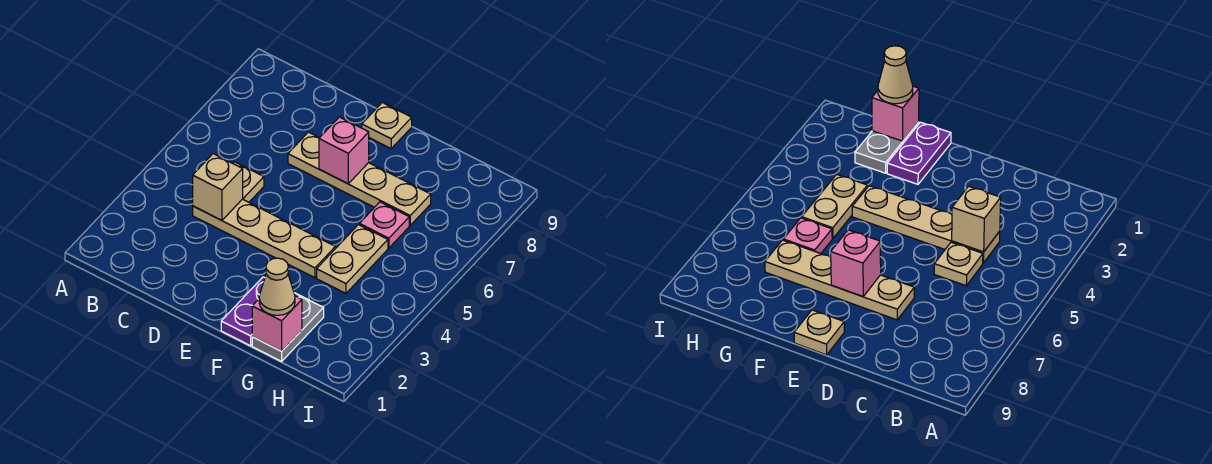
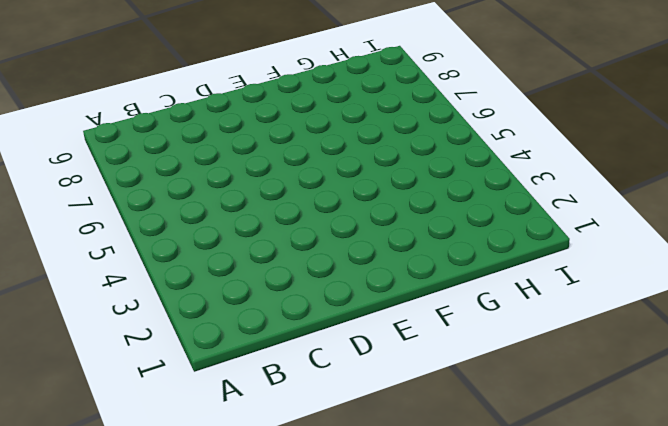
none -> tan plate C4:F4 level 1
none -> tan plate C5 level 1
none -> tan plate D7:G7 level 1

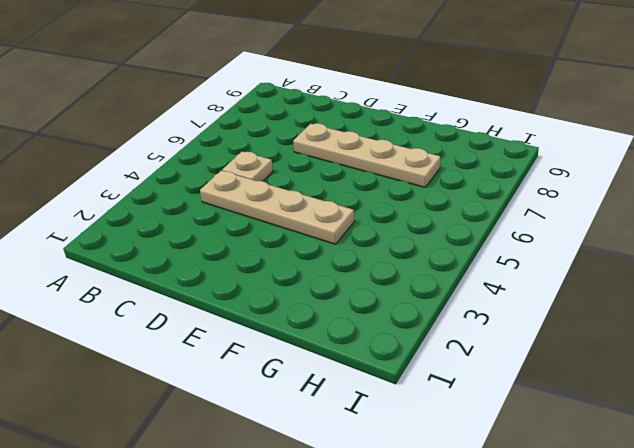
none -> tan plate E9 level 1
none -> purple plate F1:F2 level 1
none -> grey plate G1:G2 level 1

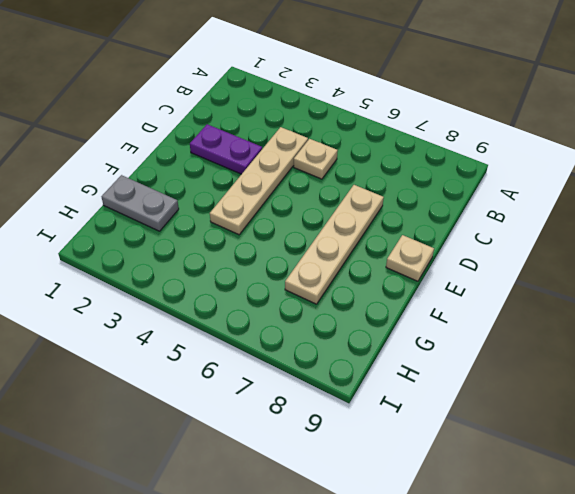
purple plate D2:D3 level 1 -> purple plate F1:F2 level 1
none -> tan plate G4:G5 level 1
none -> pink plate G6 level 1
none -> tan brick C4 level 2

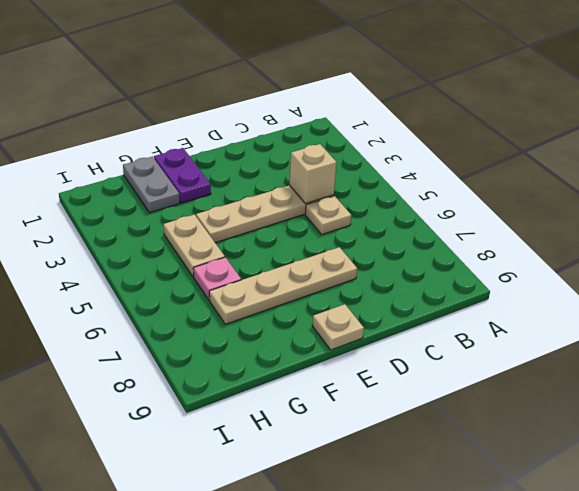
none -> pink brick E7 level 2
none -> pink brick G1 level 2
none -> tan cone G1 level 3

